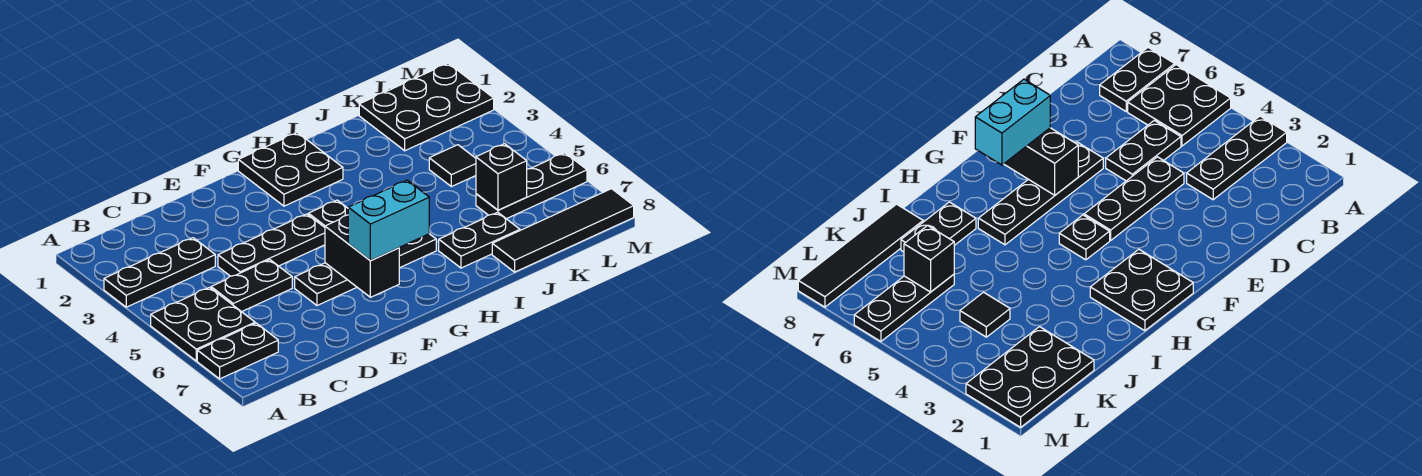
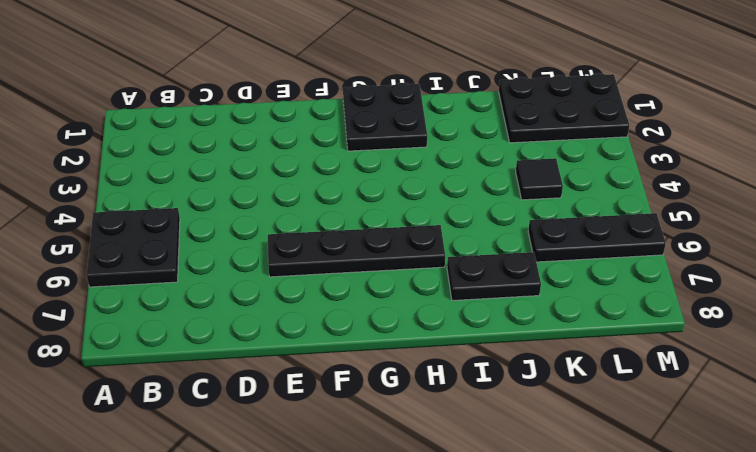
none -> black plate A3:C3 level 1
none -> black plate A7:B7 level 1
none -> black plate C5:D5 level 1

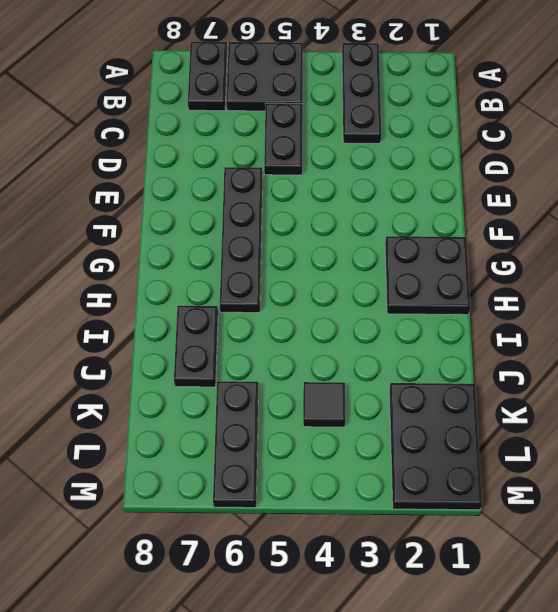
none -> black plate D4:F4 level 1
none -> black plate G4 level 1
none -> black tile J8:M8 level 1

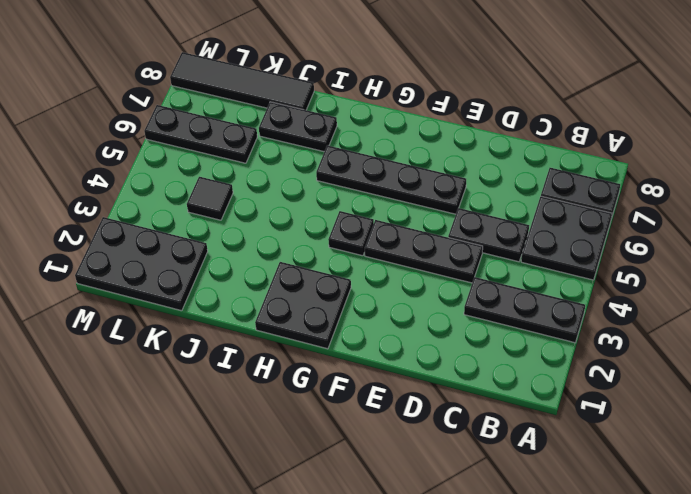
none -> black brick F6:F7 level 2
none -> black brick K6 level 2
none -> cyan brick F7:G7 level 3

